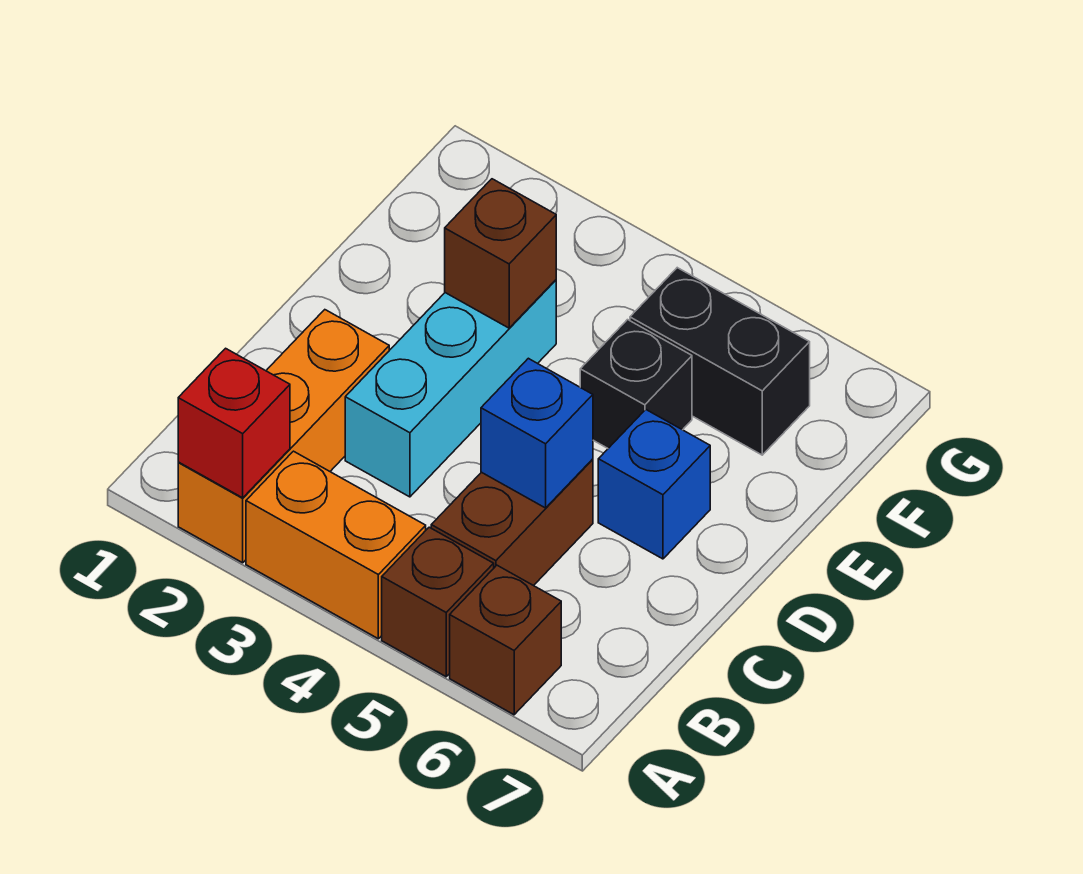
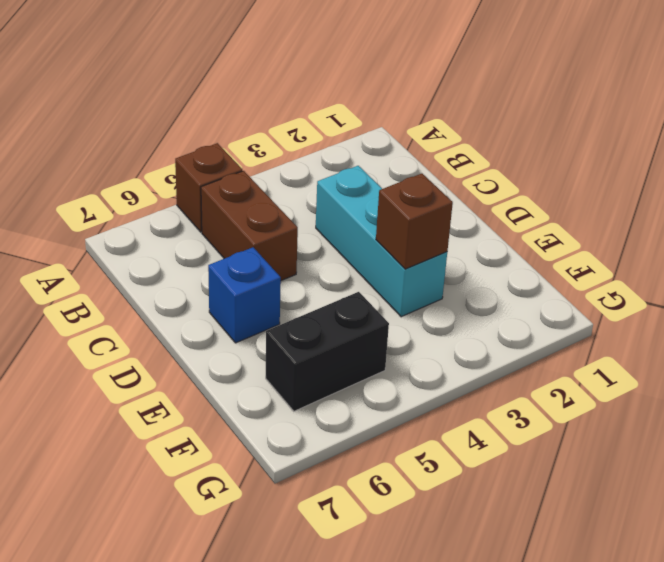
none -> orange brick A2:C2 level 1
none -> orange brick A3:A4 level 1
none -> brown brick A6 level 1

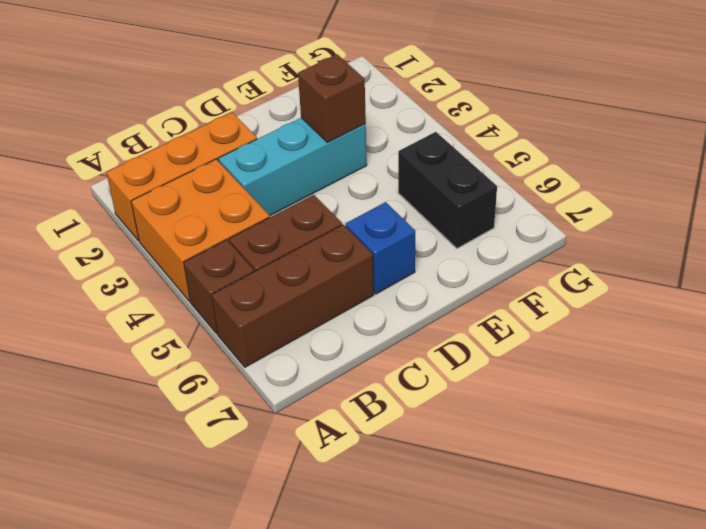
orange brick A3:B4 level 1 -> orange brick A3:A4 level 1
brown brick A6:C6 level 1 -> brown brick A6 level 1
none -> black brick E5 level 1
none -> red brick A2 level 2
none -> blue brick C5 level 2

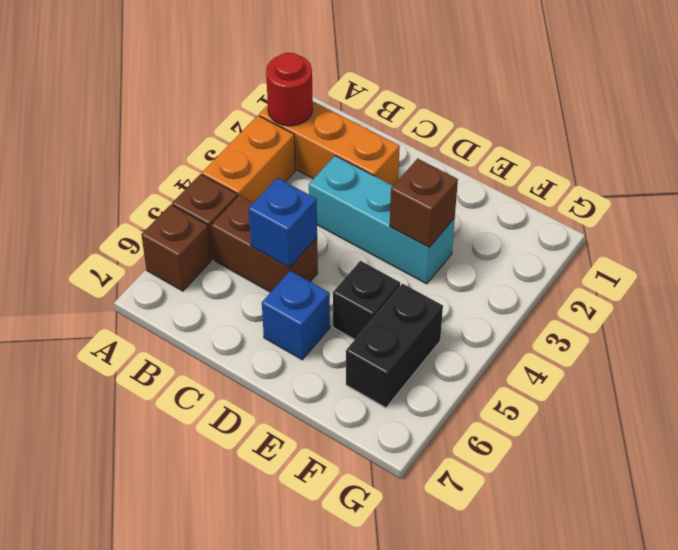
red round brick A2 level 2 -> red brick A2 level 2

